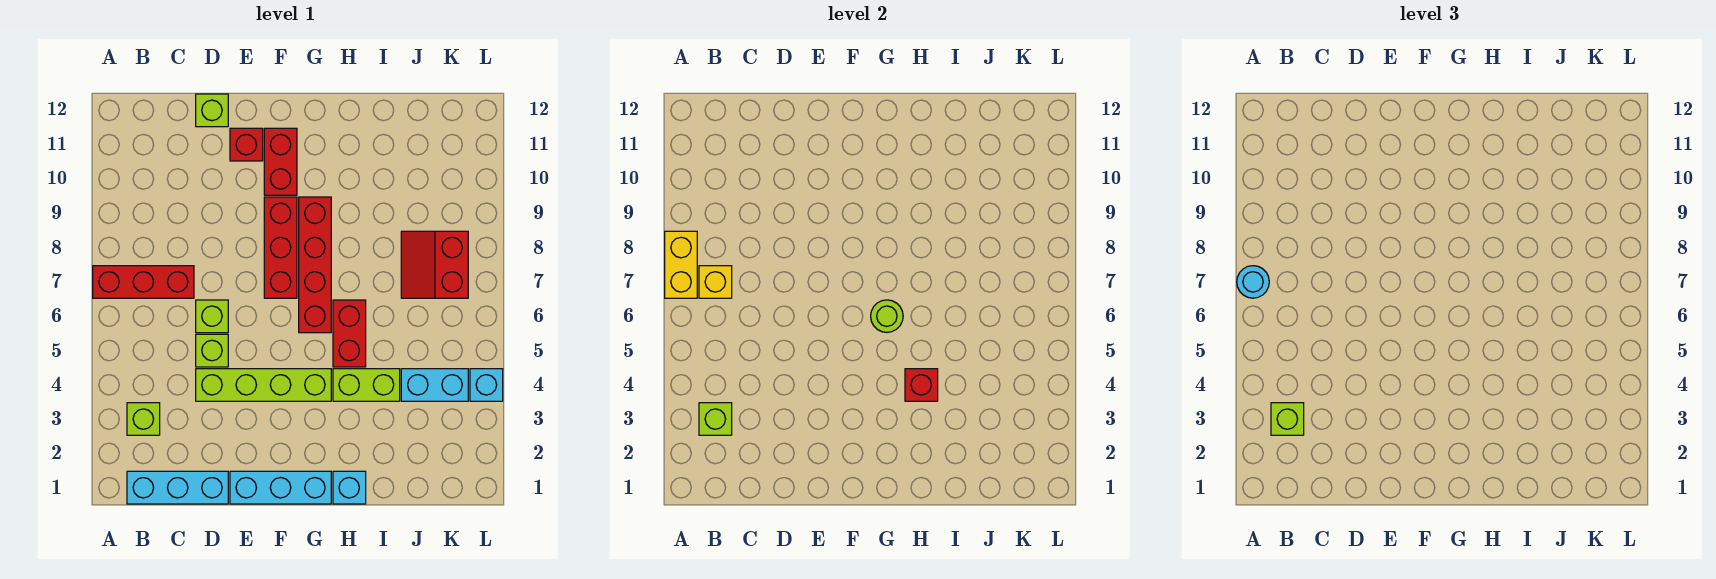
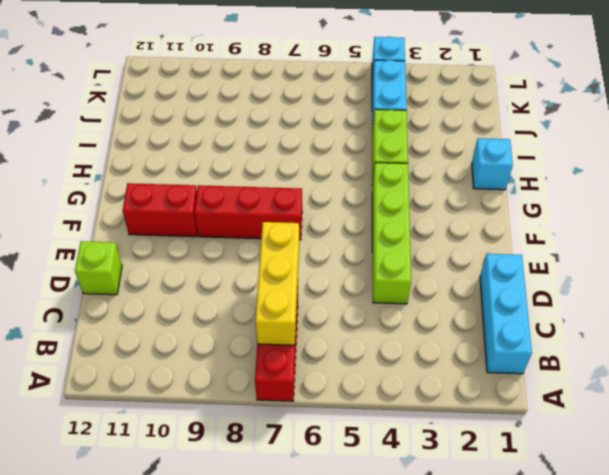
yellow brick B7:D7 level 2 -> yellow brick B7 level 2
none -> lime brick B3 level 1
none -> lime brick D5 level 1
none -> lime brick D6 level 1

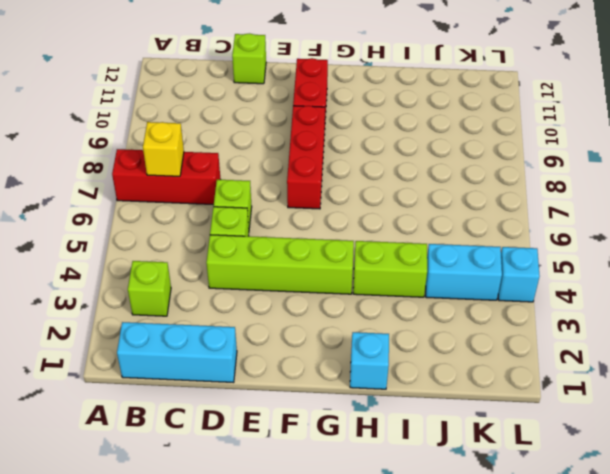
none -> cyan brick E1:G1 level 1
none -> red brick E11 level 1
none -> red brick G6:G9 level 1

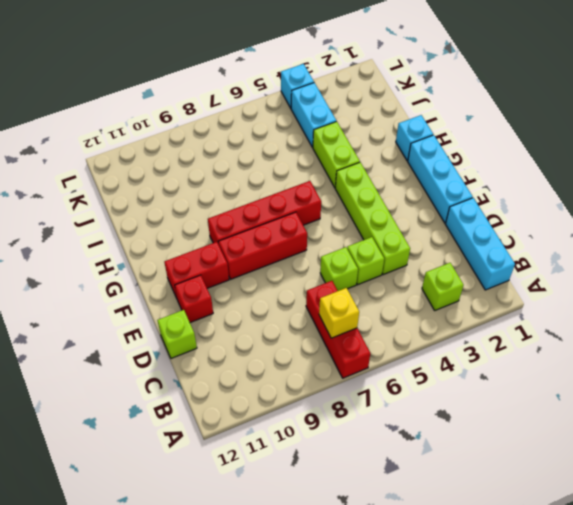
none -> red brick H5:H6 level 1
none -> red slope J7:K8 level 1 top K
none -> yellow brick A7:A8 level 2

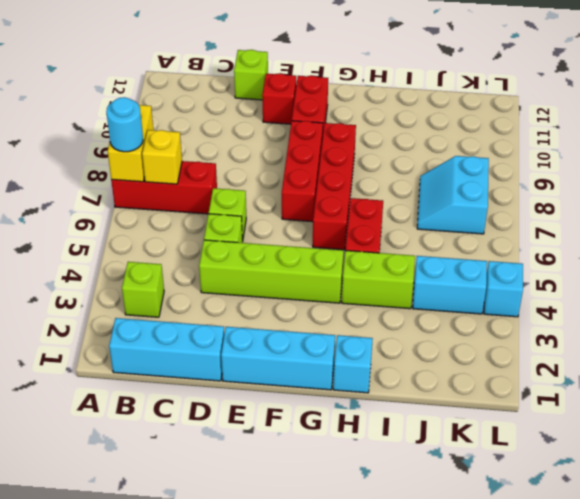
cyan slope J7:K8 level 1 top K -> red slope J7:K8 level 1 top K
none -> lime brick B3 level 2
none -> lime round brick G6 level 2
none -> red brick H4 level 2

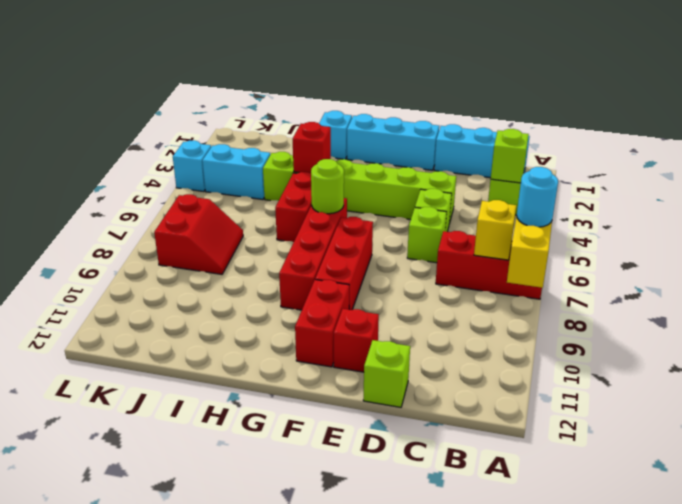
none -> lime brick B3 level 3

